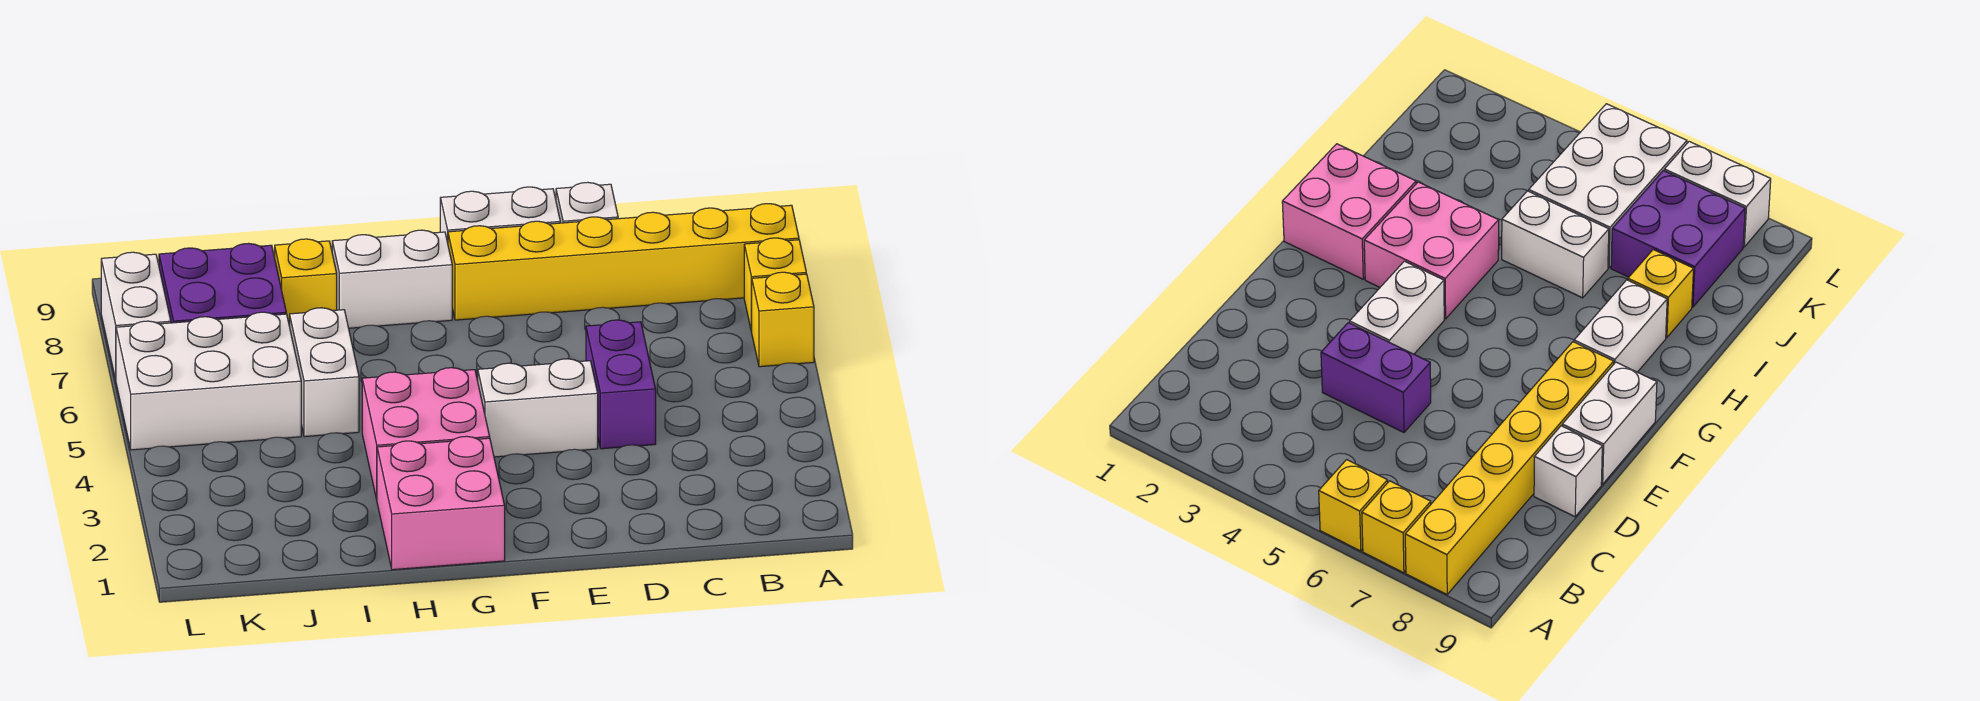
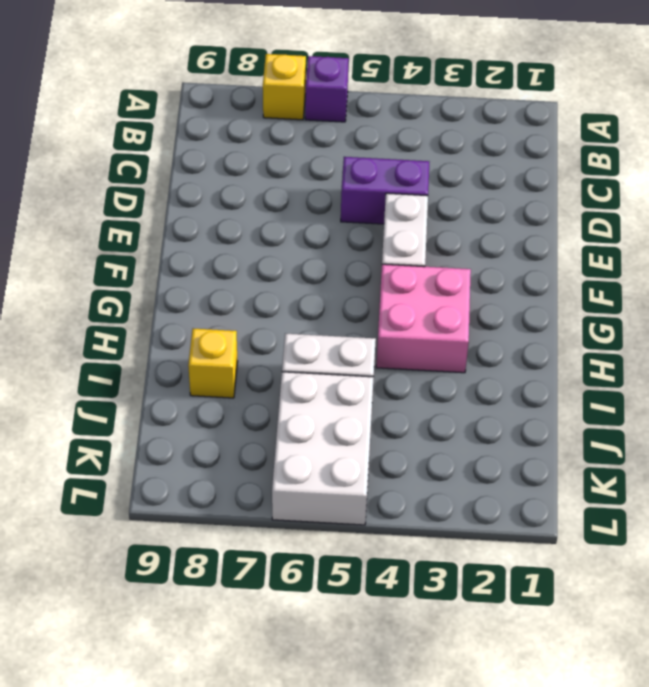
purple brick A6 level 1 -> yellow brick A6 level 1
none -> yellow brick A8:F8 level 1
none -> white brick D9 level 1
none -> white brick E9:F9 level 1

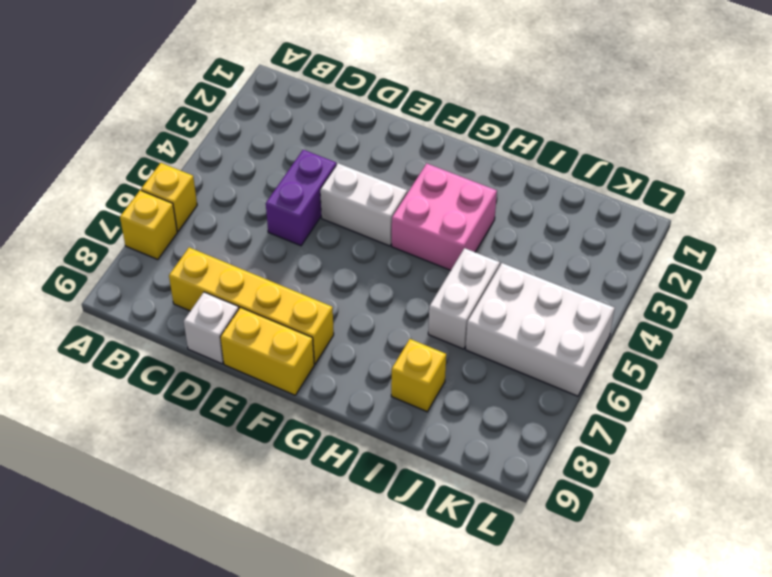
yellow brick C8:F8 level 1 -> yellow brick A8:F8 level 1
yellow brick E9:F9 level 1 -> white brick E9:F9 level 1
none -> pink brick G1:H2 level 1
none -> white brick G8:H8 level 1
none -> purple brick J7:K8 level 1

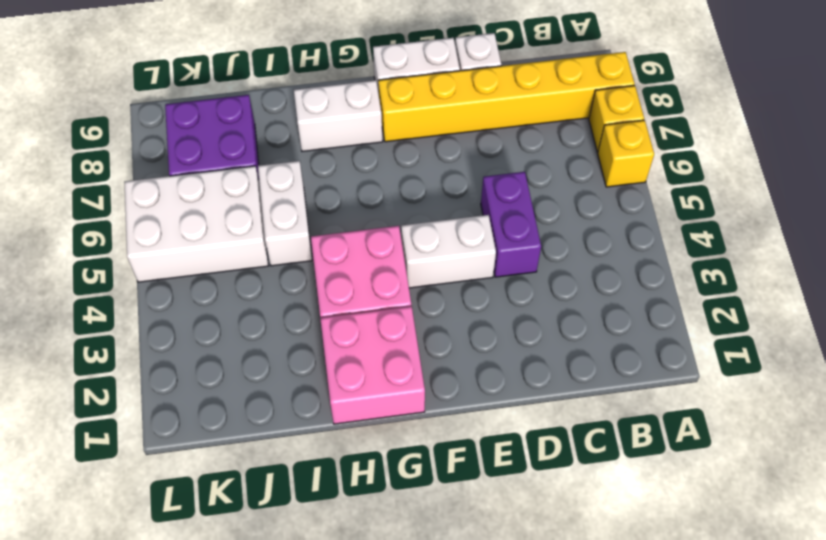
none -> yellow brick I8 level 1
none -> white brick L7:L8 level 1

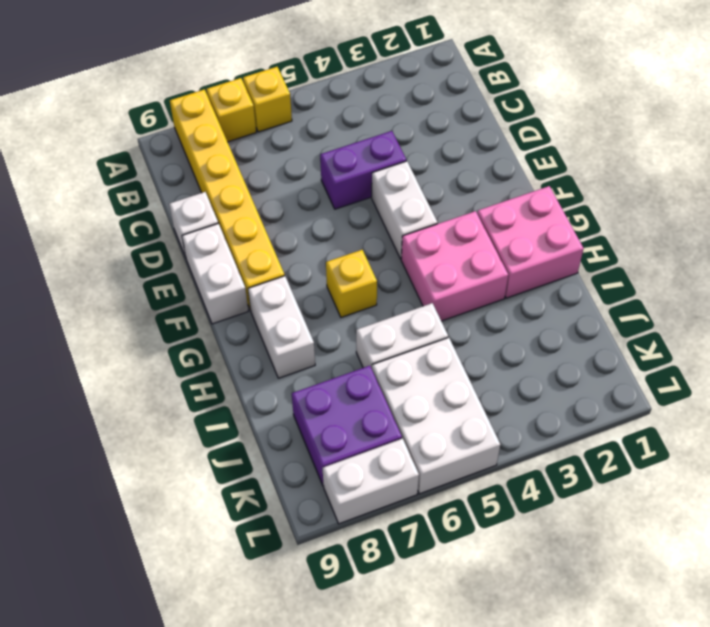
yellow brick G6 level 1 -> yellow brick I8 level 1

